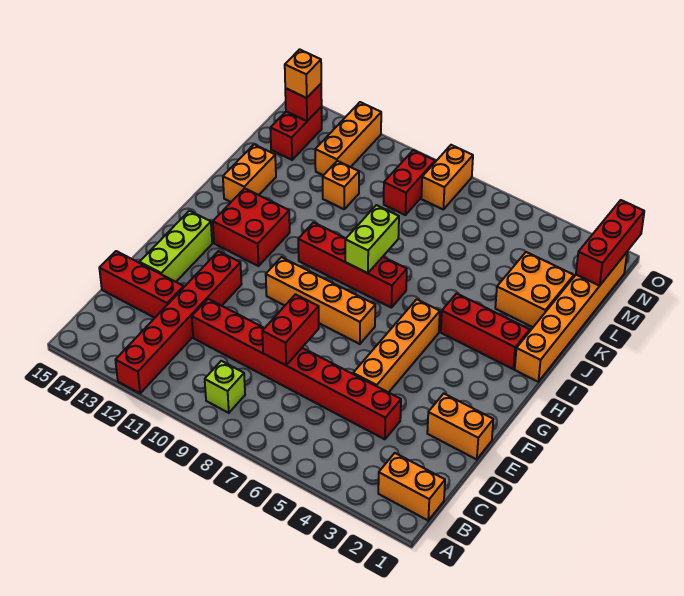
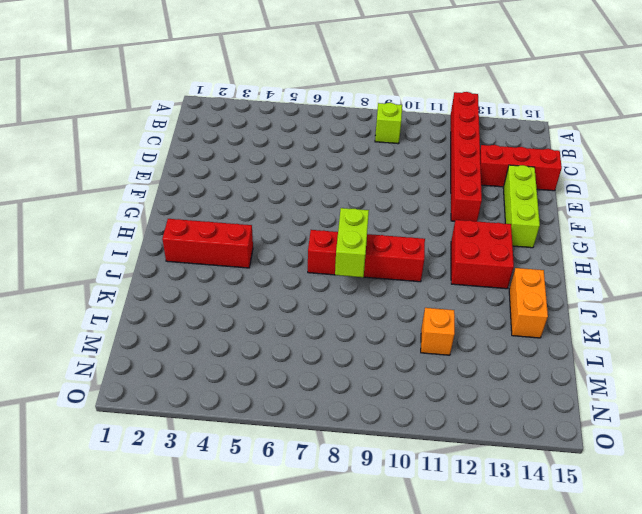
none -> orange brick B1:B2 level 1
none -> red brick D4:D11 level 1
none -> orange brick E1:E2 level 1

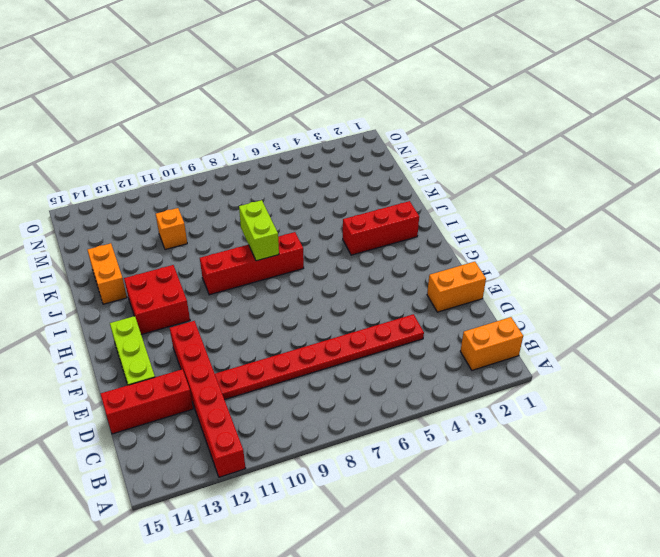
red plate D4:D11 level 1 -> red brick D4:D11 level 1
none -> lime brick B9 level 1
none -> orange brick E5:H5 level 1
none -> orange brick G7:G10 level 1

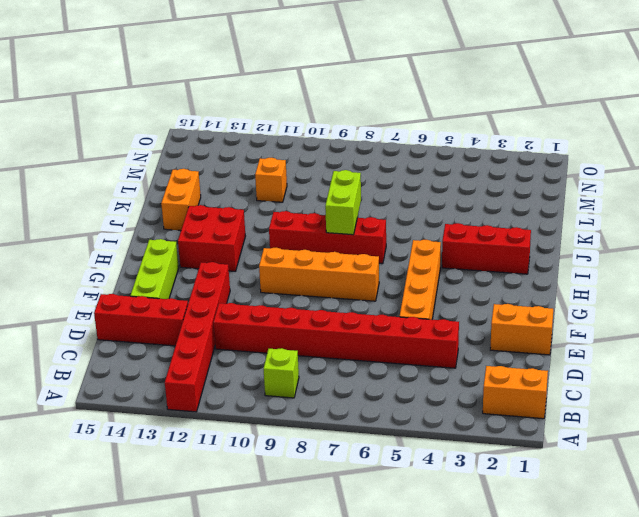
none -> orange brick I1:N1 level 1
none -> orange brick K2:L3 level 1
none -> red brick M9:N9 level 1

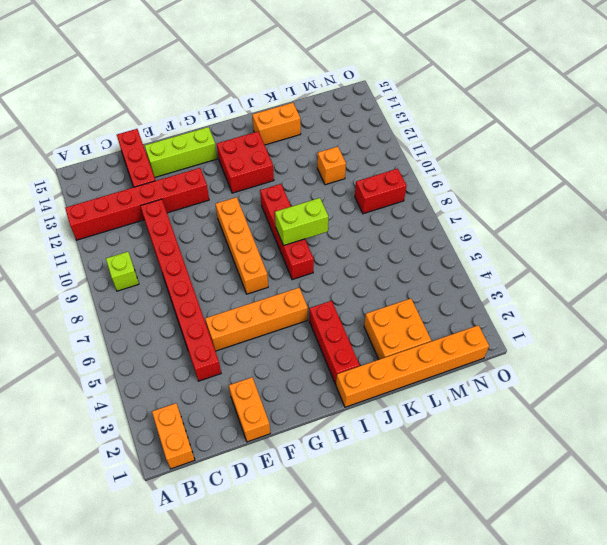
none -> orange brick M12:O12 level 1
none -> red brick M14:N14 level 1
none -> orange brick N8:O8 level 1

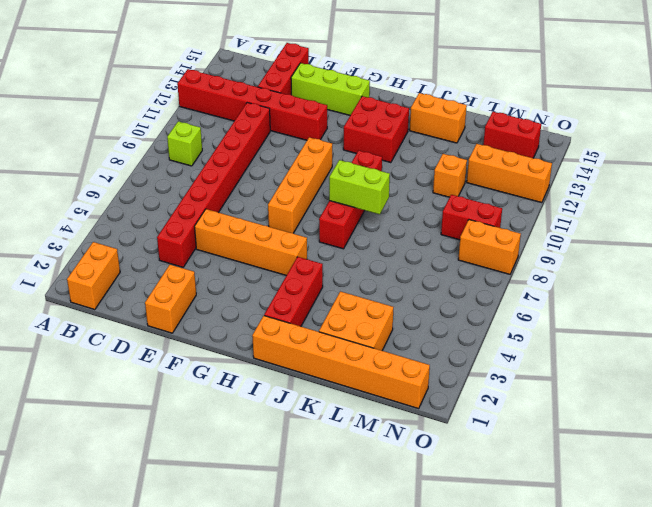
none -> red brick D8:E8 level 2
none -> red brick M1:O1 level 2
none -> red brick N14 level 2

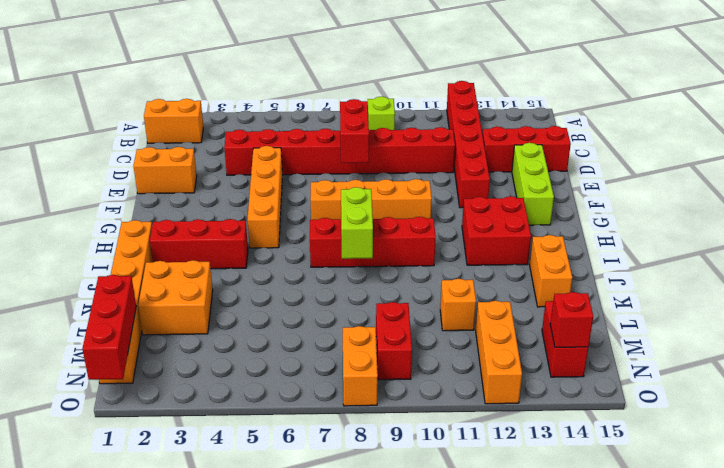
none -> orange brick N14 level 3

